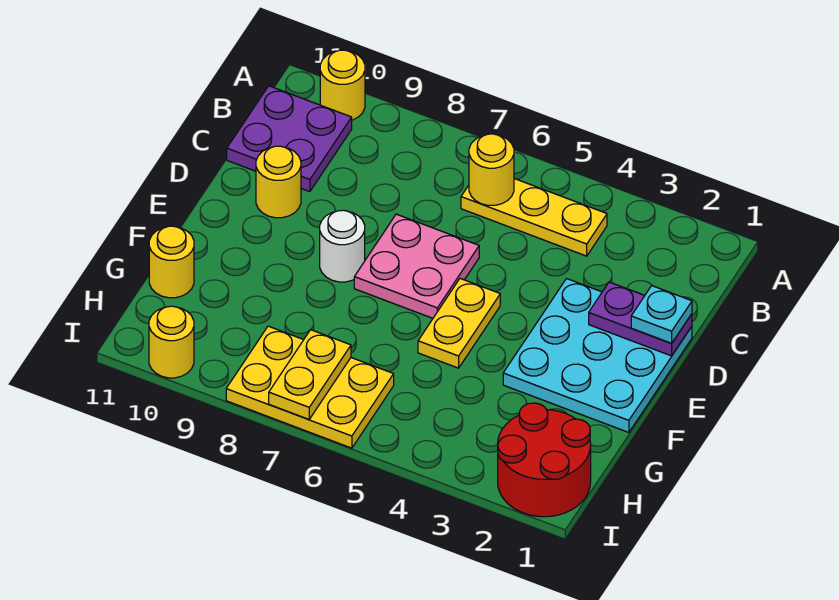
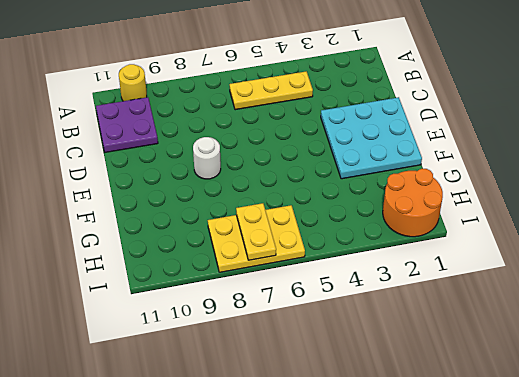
orange round brick H1:I2 level 1 -> red round brick H1:I2 level 1
none -> pink plate D6:E7 level 1
none -> yellow round brick D10 level 1
none -> yellow plate E5:F5 level 1

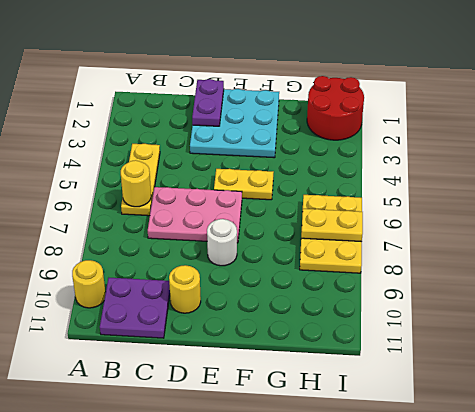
pink plate C6:E7 level 1 -> pink plate D6:E7 level 1
none -> yellow round brick G11 level 1
none -> yellow round brick I10 level 1
none -> cyan plate D1 level 3

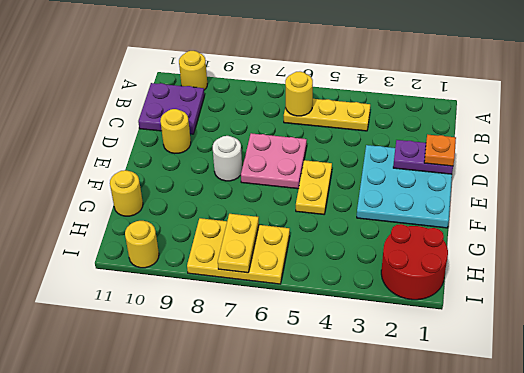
orange plate D1 level 3 -> cyan plate D1 level 3

